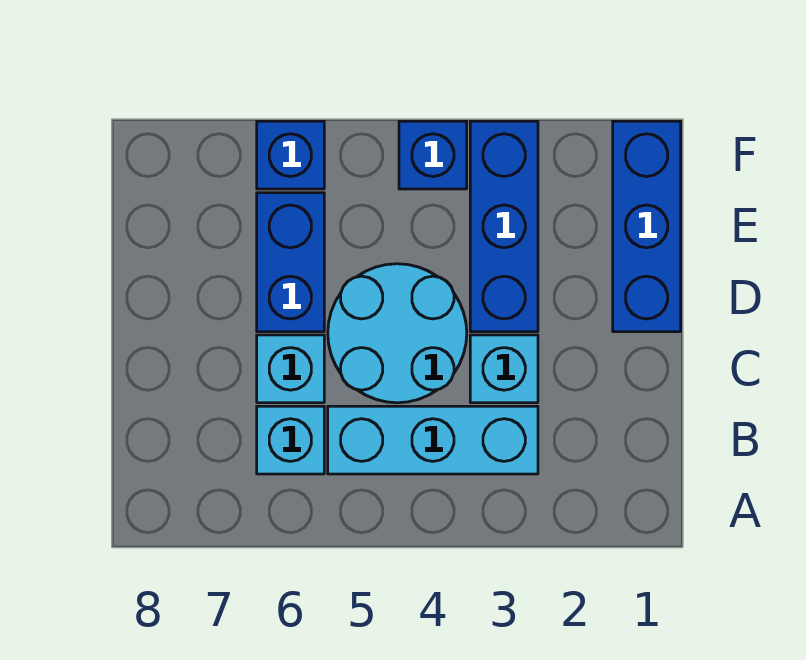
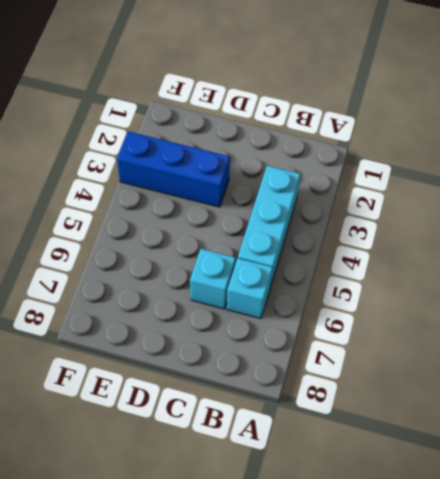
none -> cyan brick C3 level 1
none -> cyan round brick C4:D5 level 1

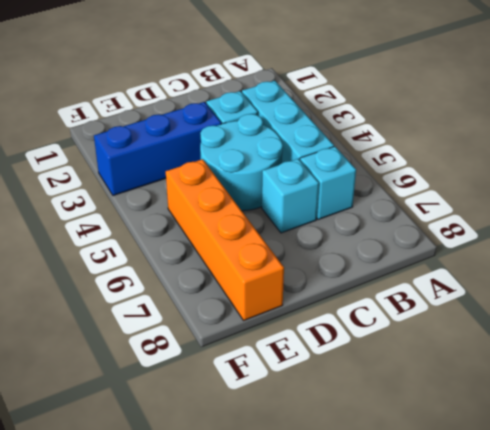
orange brick E5:E8 level 1 -> blue brick D6:E6 level 1
none -> blue brick D1:F1 level 1
none -> blue brick F4 level 1

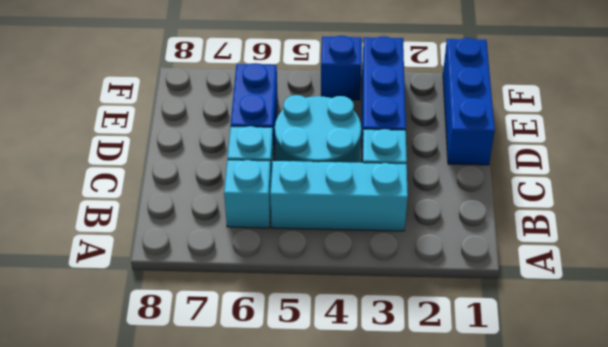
none -> blue brick F6 level 1

